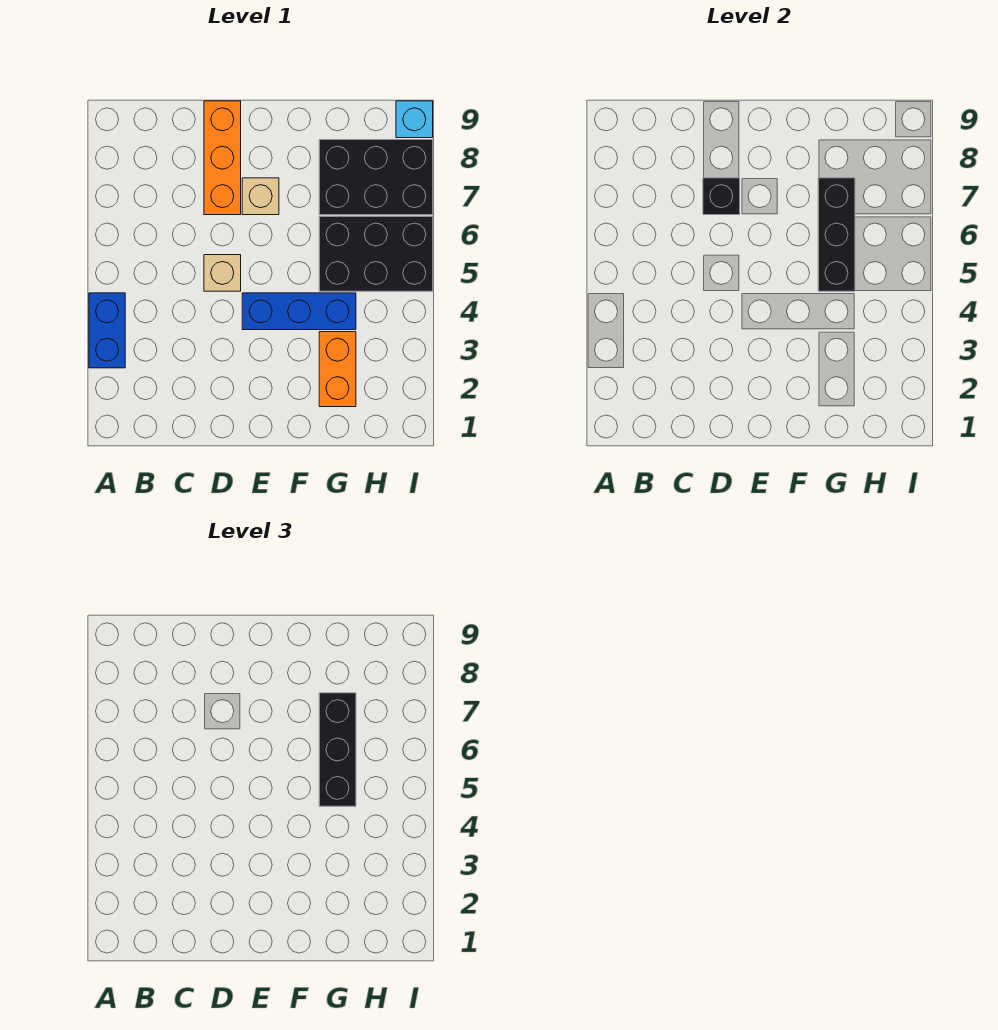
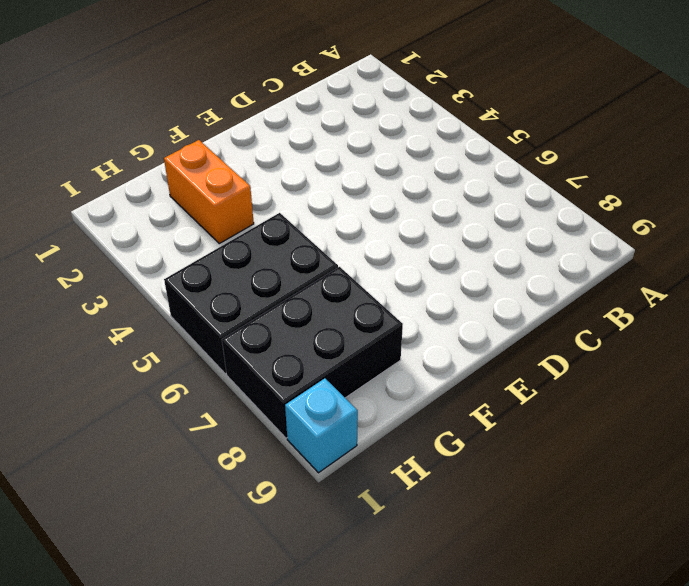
none -> blue brick A3:A4 level 1
none -> tan brick D5 level 1
none -> orange brick D7:D9 level 1

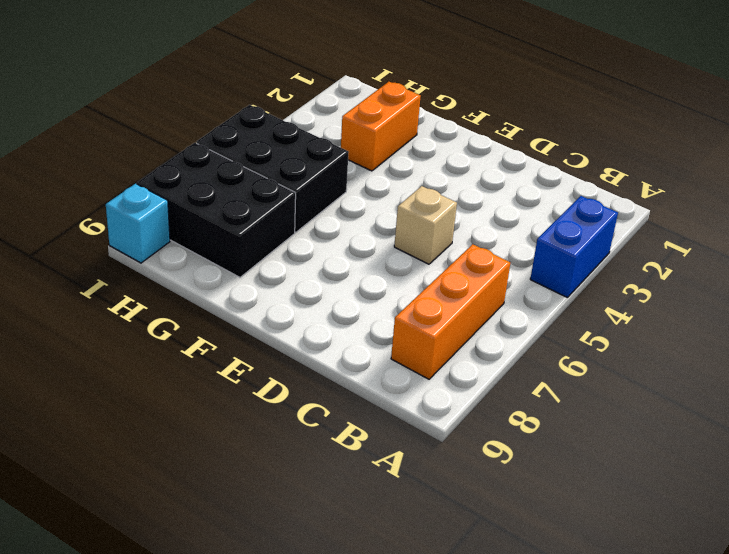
orange brick B6:B8 level 1 -> orange brick D7:D9 level 1
none -> blue brick E4:G4 level 1
none -> tan brick E7 level 1
none -> black brick D7 level 2

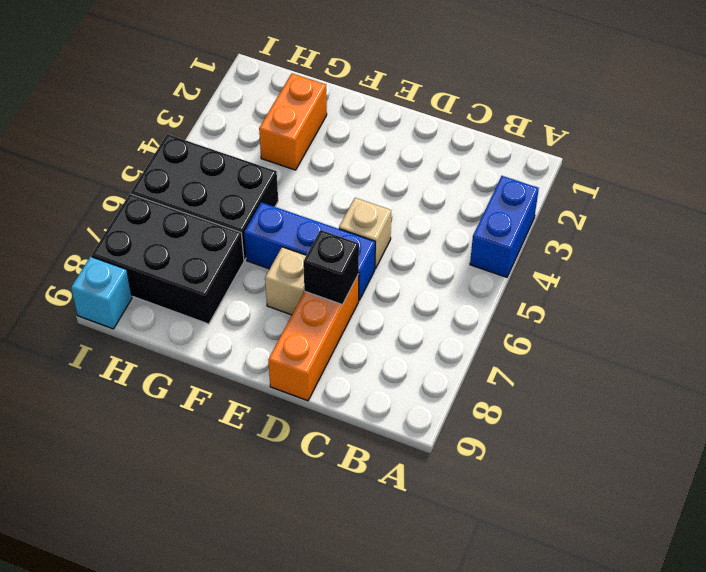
blue brick D6:F6 level 1 -> blue brick E4:G4 level 1
none -> black brick G5:G7 level 2
none -> black brick G5:G7 level 3

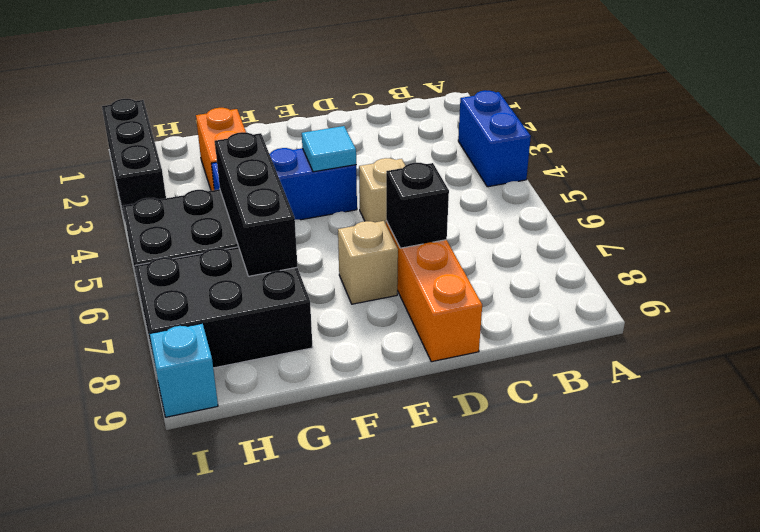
cyan tile E4 level 2 -> none
black brick I1:I3 level 1 -> black brick G5:G7 level 3

